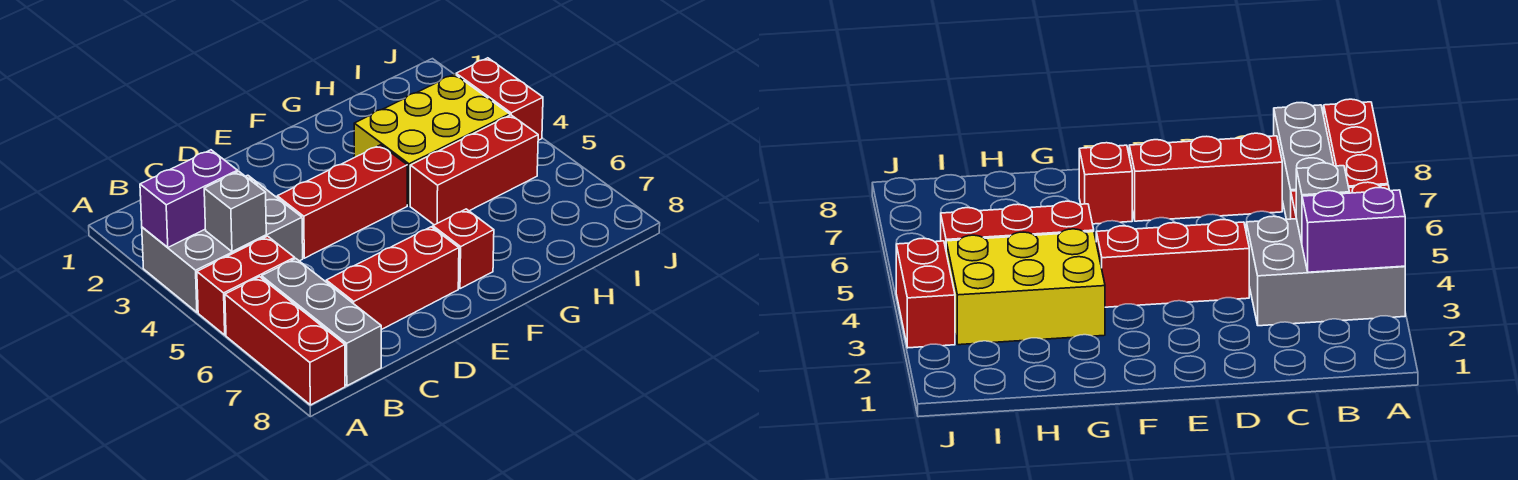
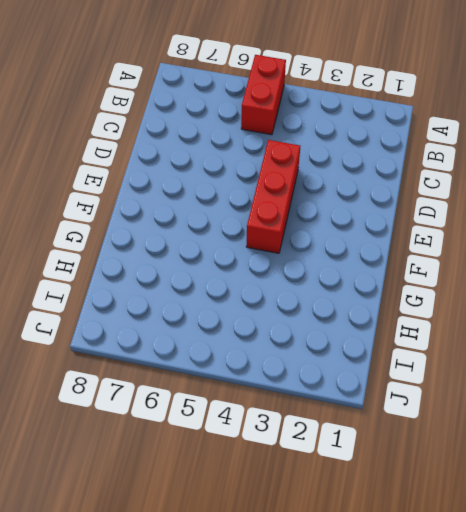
none -> grey brick A3:C4 level 1
none -> red brick A6:A8 level 1
none -> grey brick B6:B8 level 1

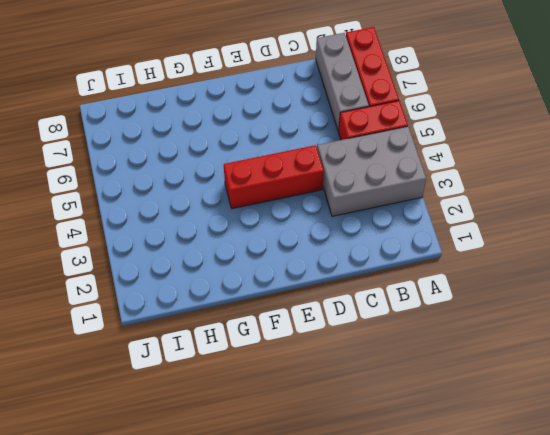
none -> red brick C7:E7 level 1
none -> red brick F7 level 1
none -> yellow brick G3:I4 level 1

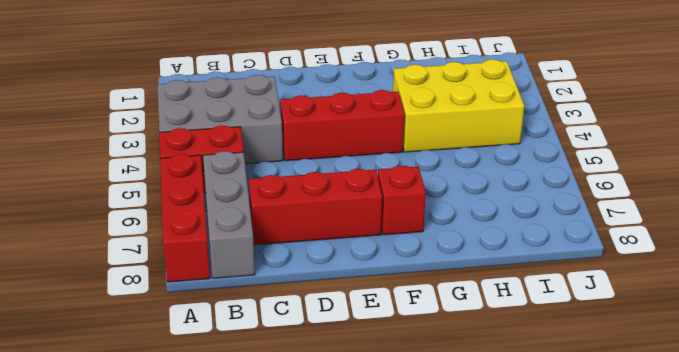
none -> red brick G5:I5 level 1
none -> red brick J3:J4 level 1
none -> purple brick A3:B3 level 2

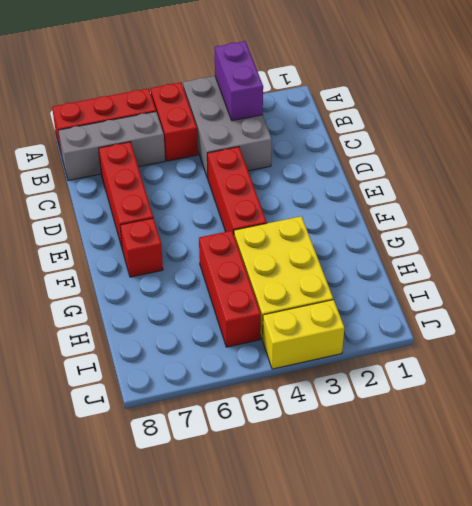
yellow brick J3:J4 level 1 -> red brick J3:J4 level 1
none -> grey brick B4 level 2

